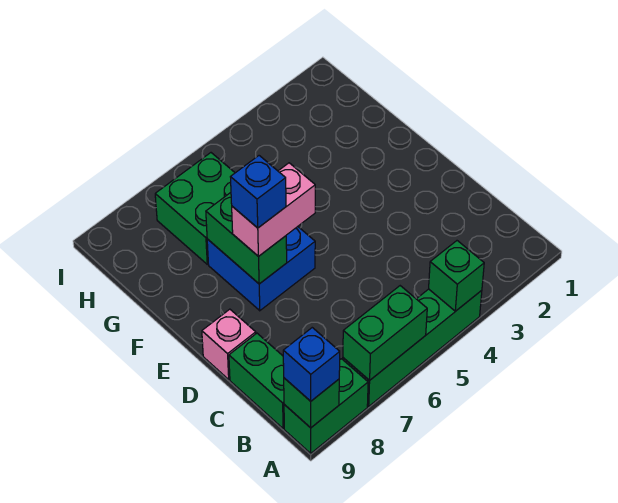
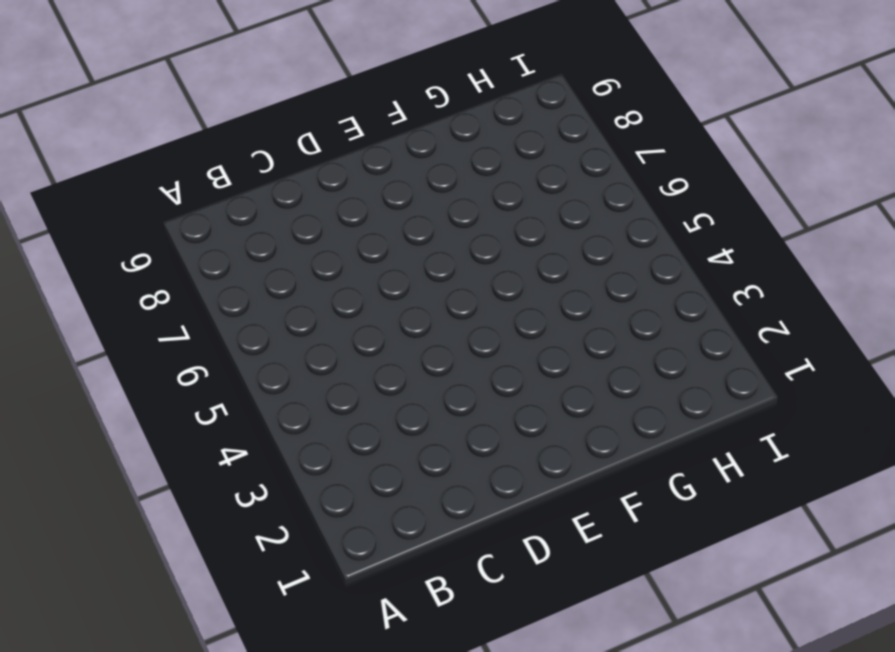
none -> green brick A4:A7 level 1
none -> green brick A8:A9 level 1
none -> green brick B9:C9 level 1

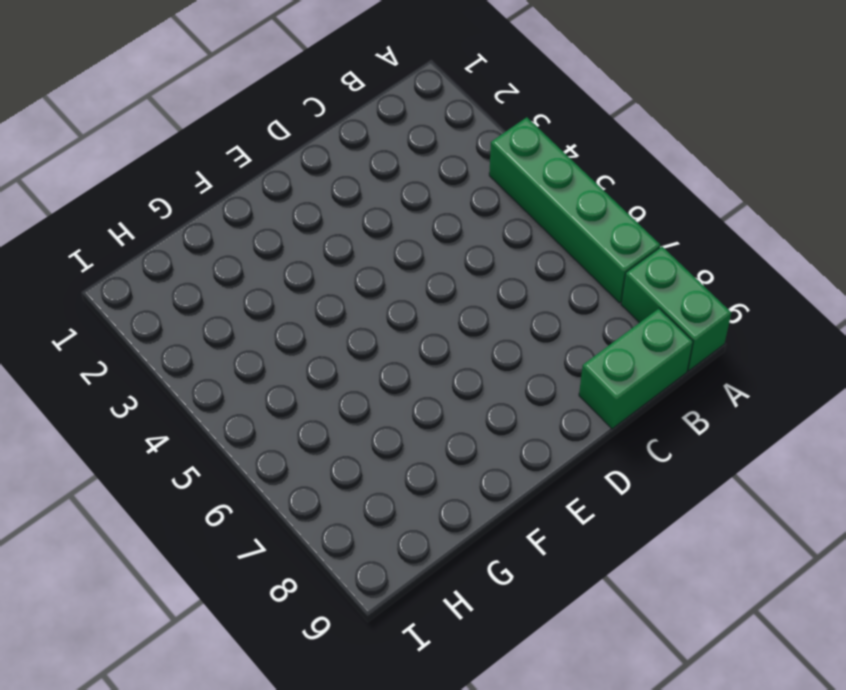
none -> pink brick D9 level 1
none -> blue brick E6:F7 level 1
none -> green brick G6:H7 level 1

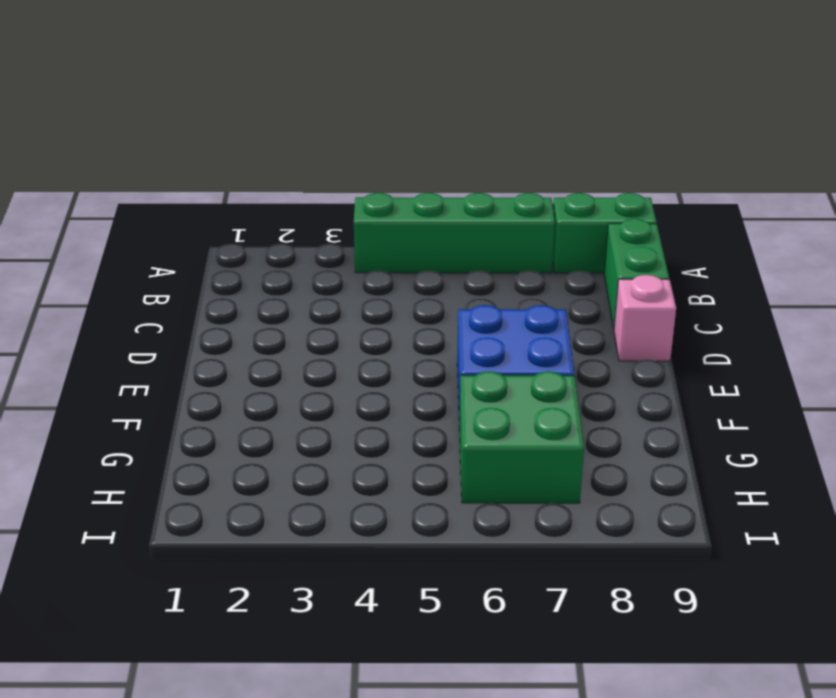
none -> green brick A4 level 2
none -> green brick A6:A7 level 2
none -> green brick A9 level 2

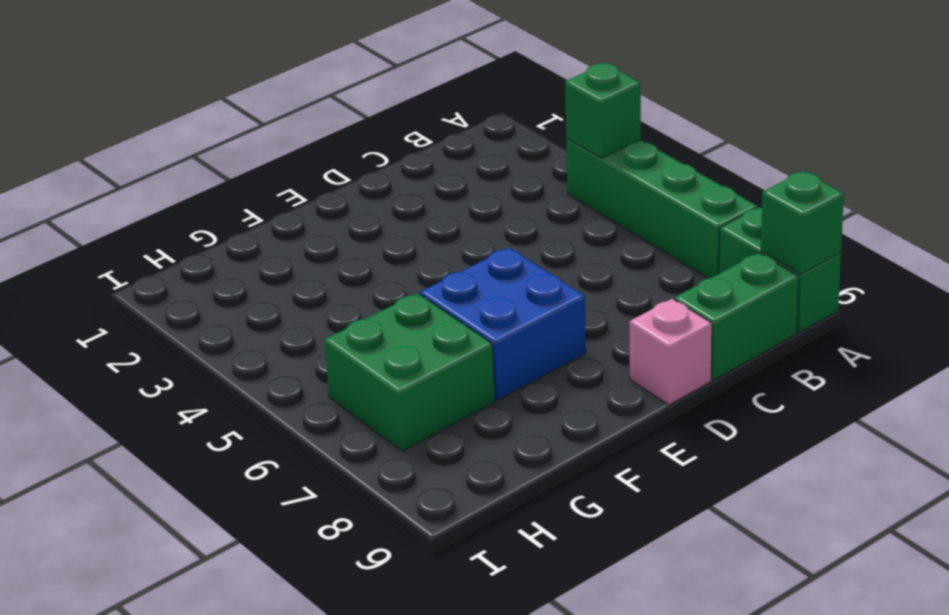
none -> green brick A6:A7 level 2
none -> green brick E7:F7 level 2
none -> blue brick A9 level 3

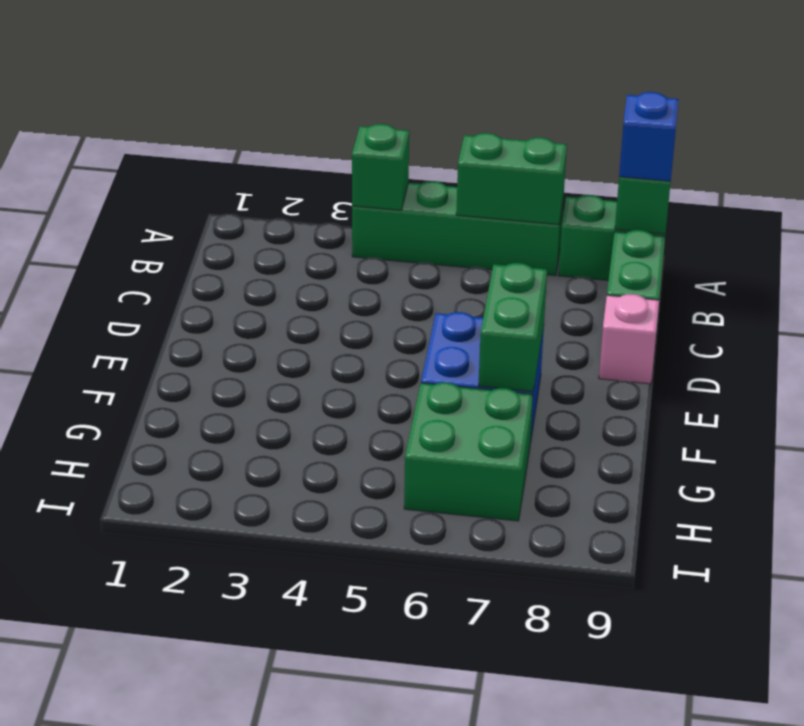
none -> pink brick E6:E7 level 3
none -> blue brick E7 level 4

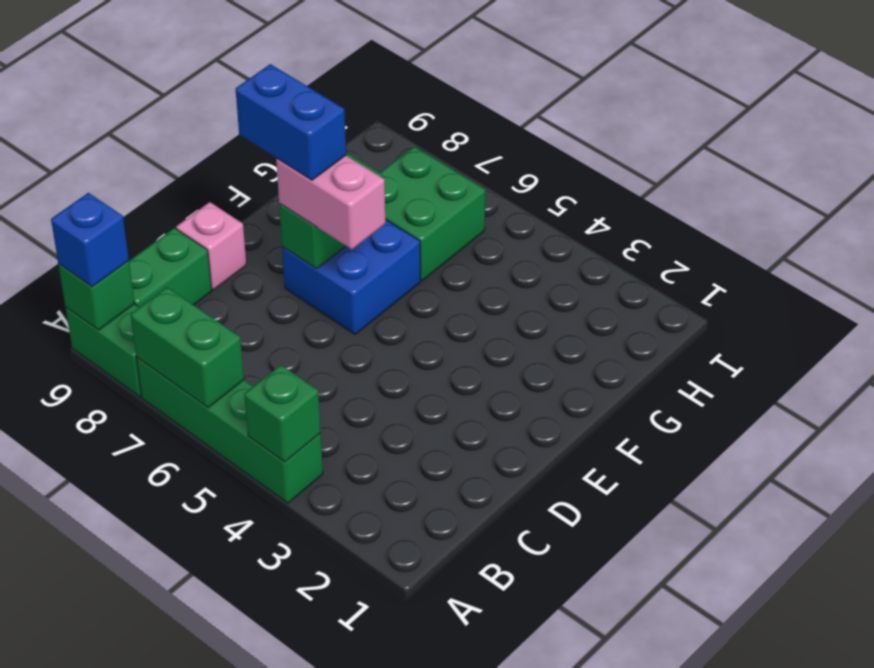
blue brick E7:E8 level 4 -> blue brick E7 level 4

